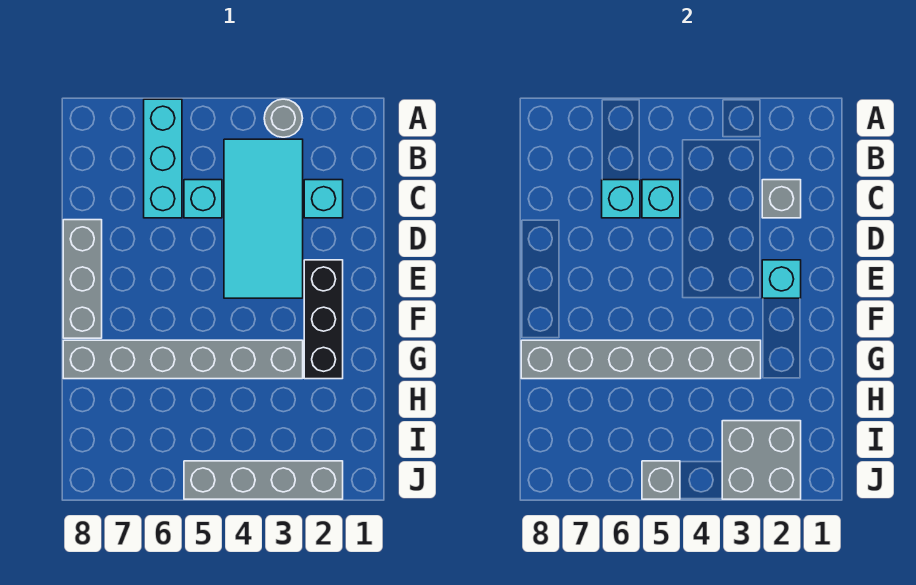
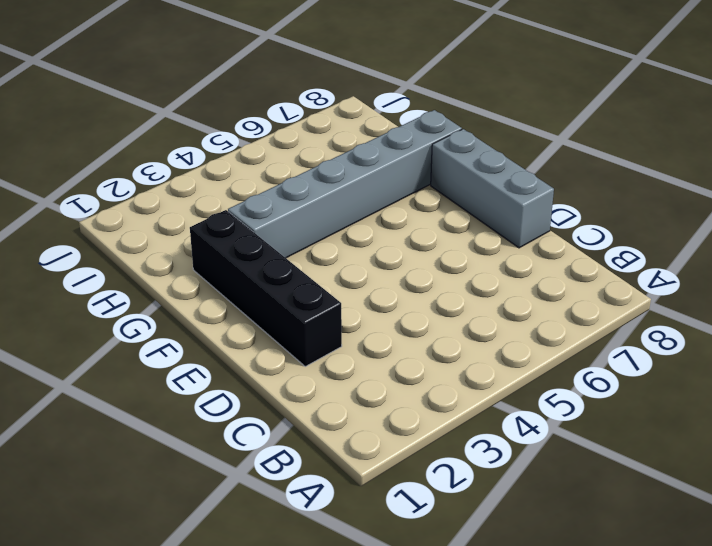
black brick D2:G2 level 1 -> black brick E2:G2 level 1
none -> grey round brick A3 level 1
none -> cyan brick A6:C6 level 1
none -> cyan tile B3:E4 level 1

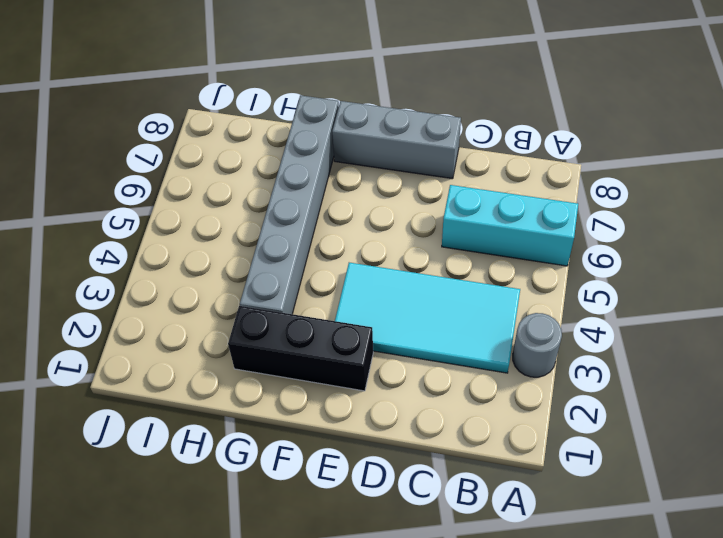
none -> cyan brick C2 level 1
none -> cyan brick C5 level 1
none -> grey brick J2:J5 level 1

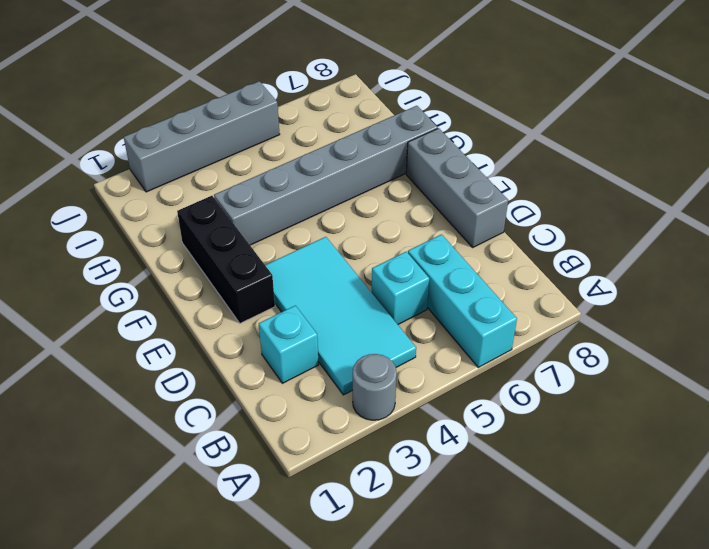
none -> grey brick C2 level 2
none -> cyan brick C5 level 2
none -> cyan brick C6 level 2

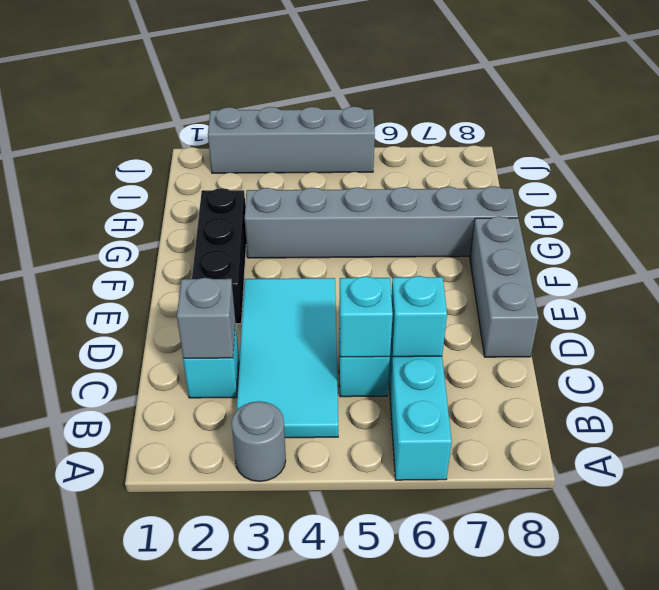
none -> cyan brick E2 level 2
none -> grey brick G3:G8 level 2
none -> grey brick I2:J3 level 2

